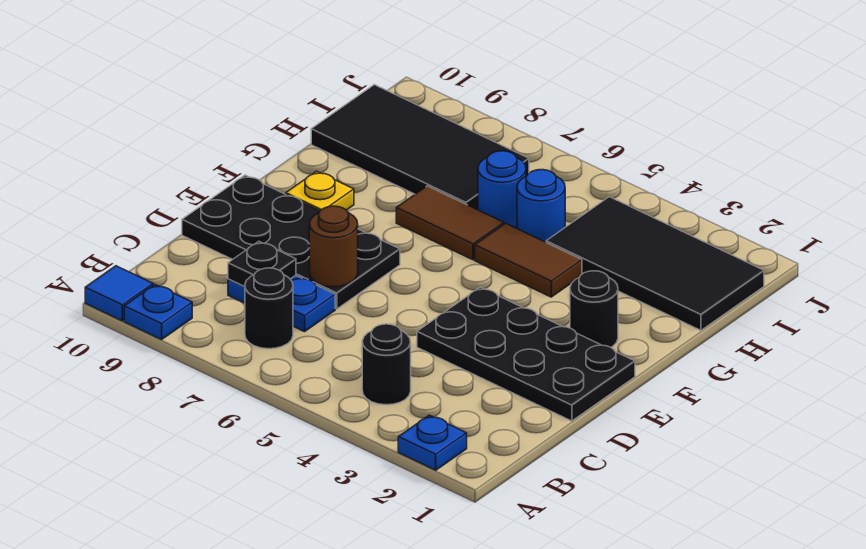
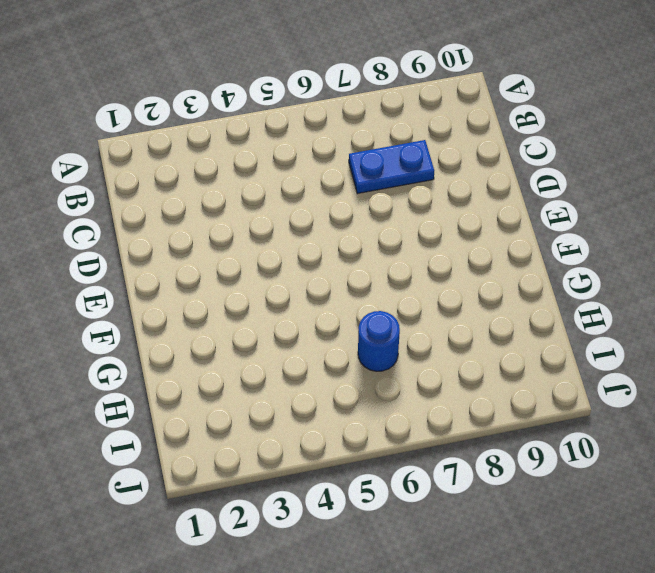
none -> blue plate A2 level 1
none -> blue plate A9 level 1
none -> blue tile A10 level 1

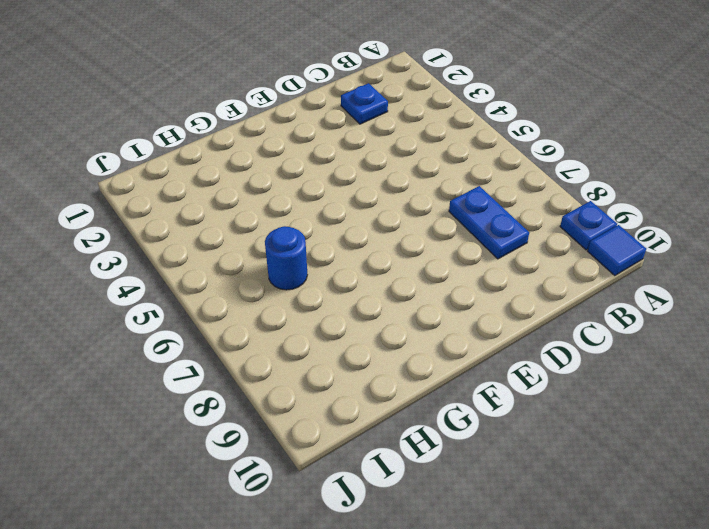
blue plate C2 level 1 -> blue plate A2 level 1
none -> black round brick B4 level 1
none -> black round brick B7 level 1
none -> black plate D1:E4 level 1

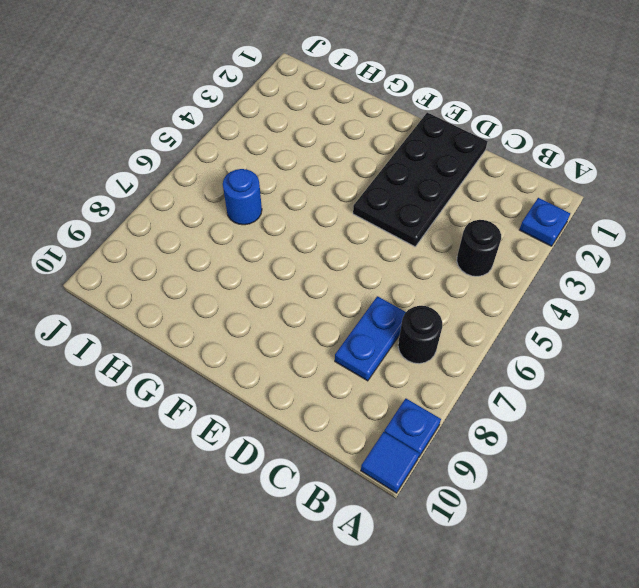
none -> black plate D7:E10 level 1
none -> black round brick F2 level 1
none -> yellow plate F9 level 1

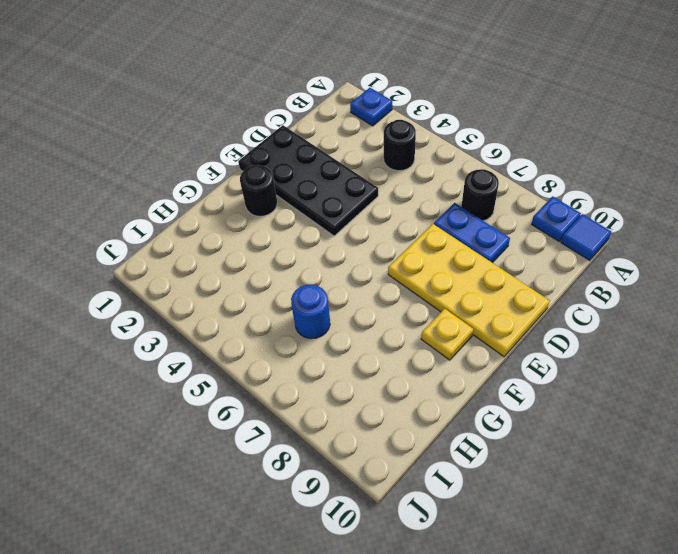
yellow plate D7:E10 level 1 -> black plate D7:E10 level 1
none -> brown tile G4:G5 level 1
none -> brown tile G6:G7 level 1
none -> black tile H1:I4 level 1

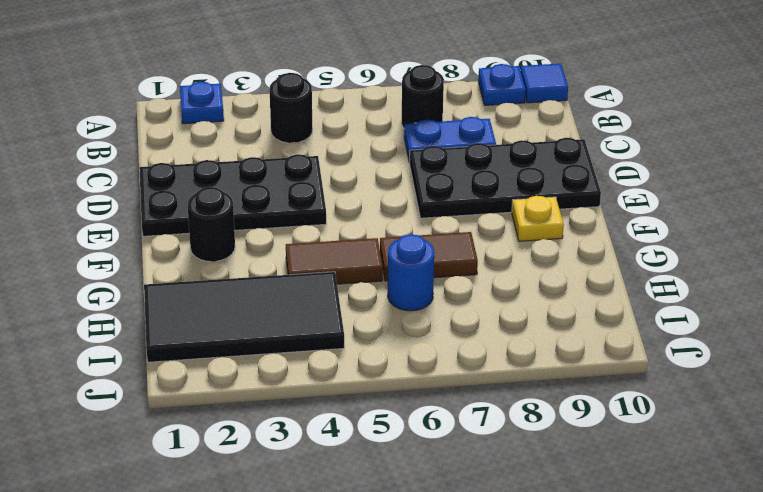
none -> blue round brick H5 level 1
none -> black tile H7:I10 level 1
none -> black plate C8 level 2

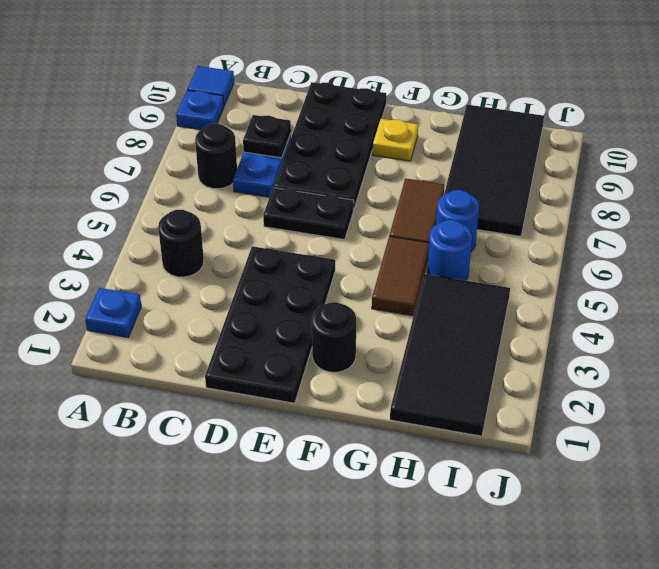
black plate D6:E6 level 1 -> none
none -> brown round brick D7 level 2

